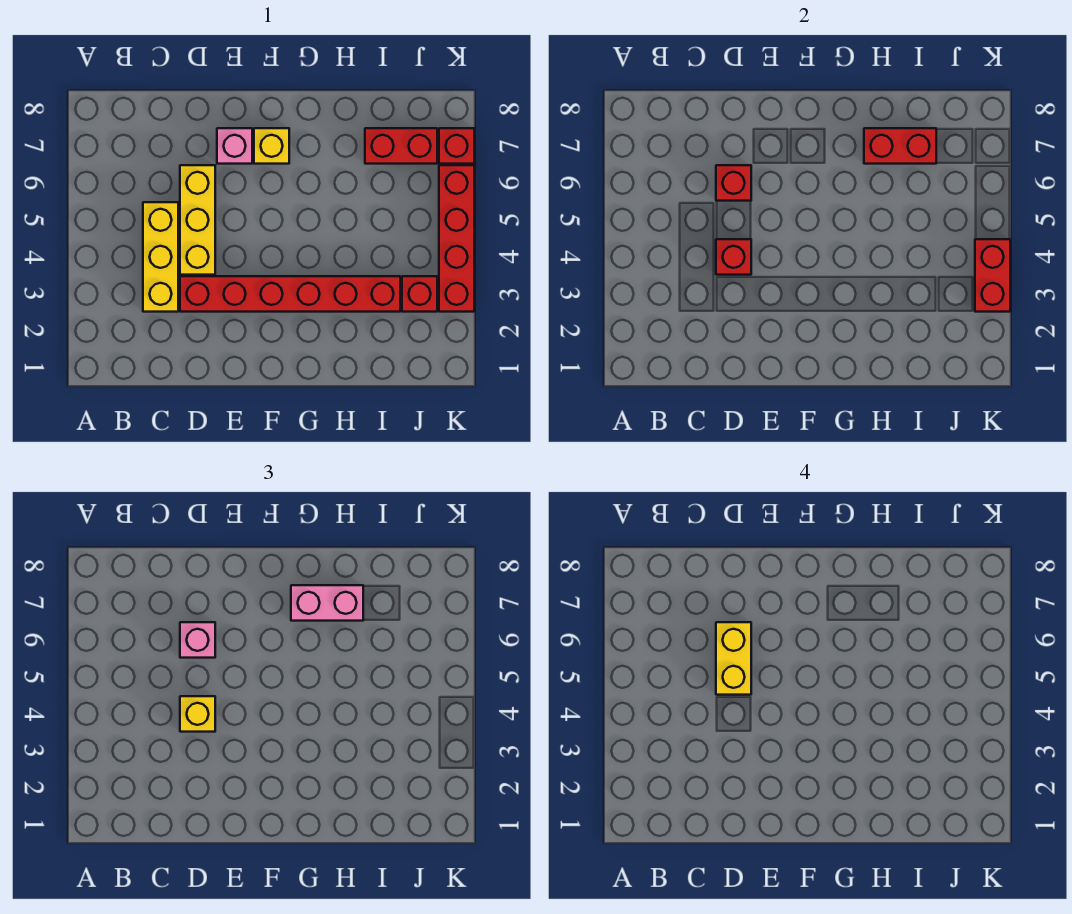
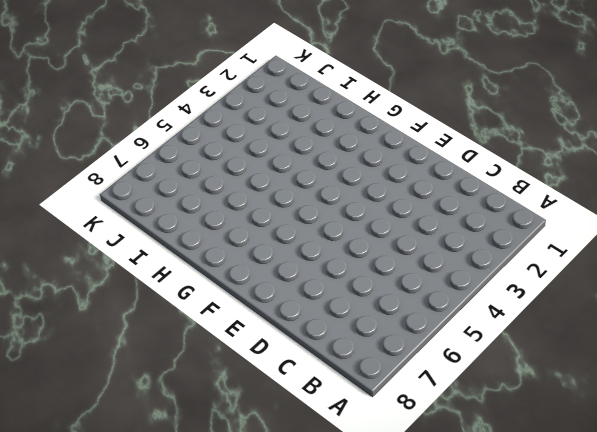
none -> yellow brick C3:C5 level 1
none -> red brick D3:I3 level 1
none -> yellow brick D4:D6 level 1

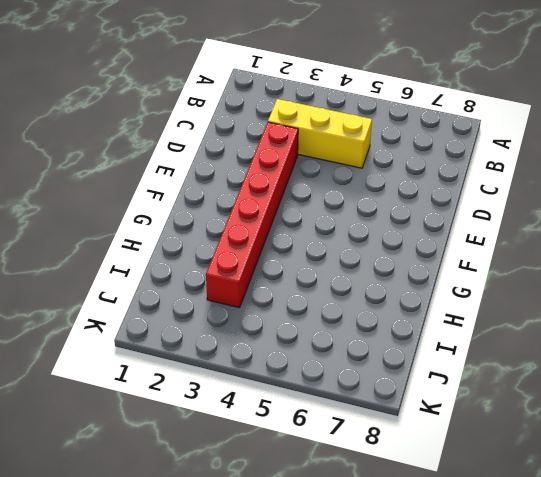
none -> yellow brick D4:D6 level 1
none -> pink brick E7 level 1
none -> yellow brick F7 level 1

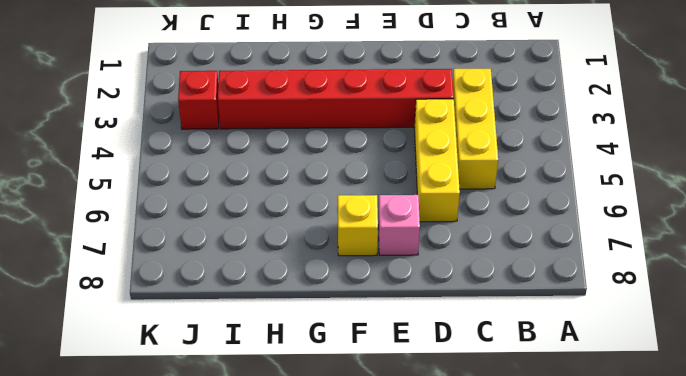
none -> red brick I7:J7 level 1
none -> red brick K3:K6 level 1
none -> red brick K7 level 1

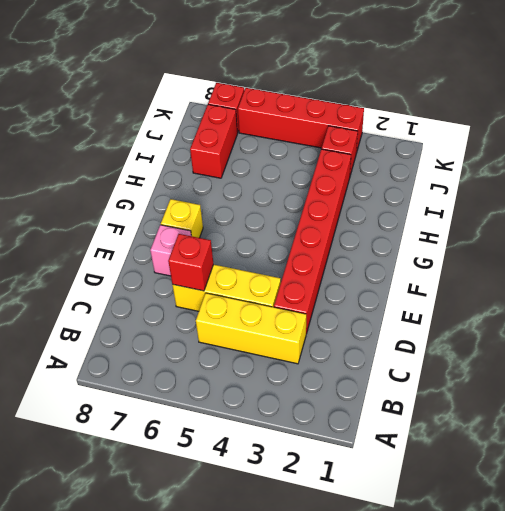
none -> red brick D4 level 2
none -> red brick H7:I7 level 2
none -> red brick K3:K4 level 2

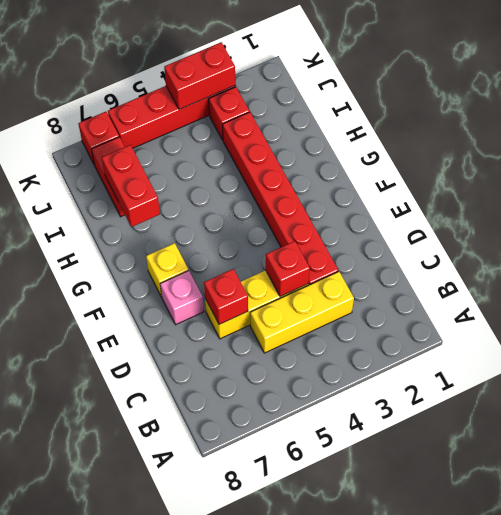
none -> yellow brick D4 level 3
none -> pink brick D6 level 3
none -> pink brick G7:H7 level 3

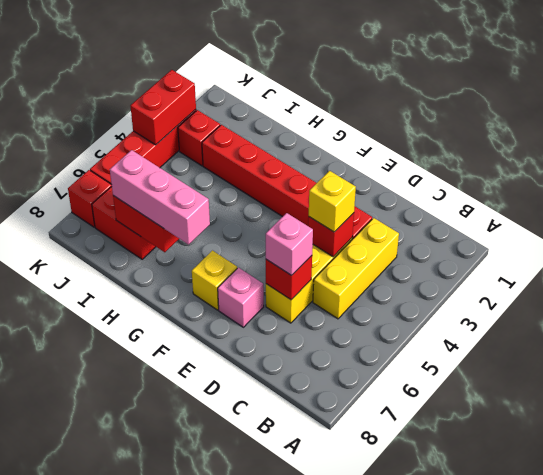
pink brick G7:I7 level 3 -> pink brick G7:H7 level 3
none -> yellow brick D5:D6 level 4

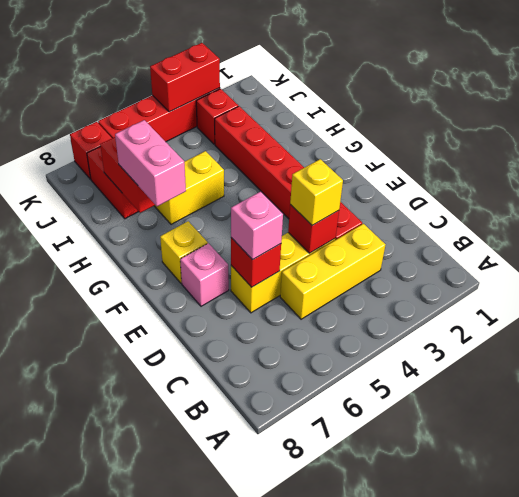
yellow brick H5:H6 level 1 -> yellow brick D5:D6 level 4

